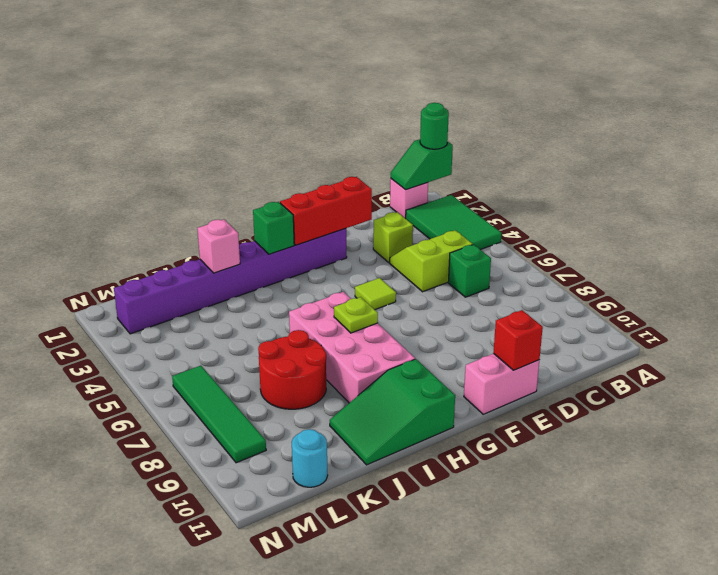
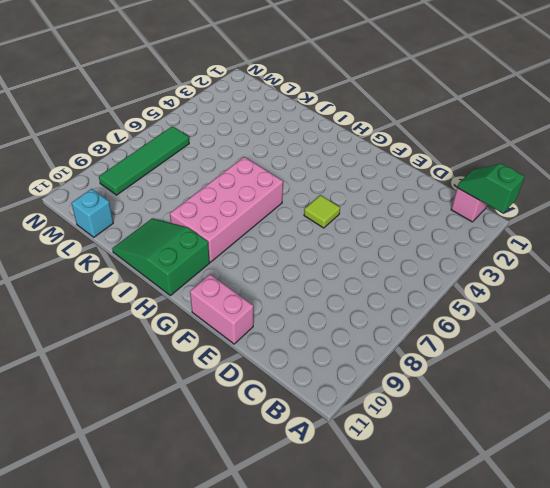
cyan brick L11 level 1 -> cyan round brick L11 level 1
none -> green tile A2:B4 level 1
none -> lime slope C4:D5 level 1 top 5
none -> green brick C6 level 1

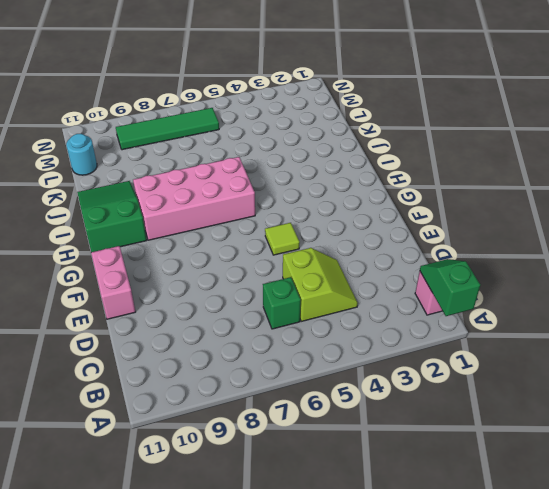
none -> green tile A2:B4 level 1
none -> lime brick D3 level 1
none -> purple brick F2:M2 level 1

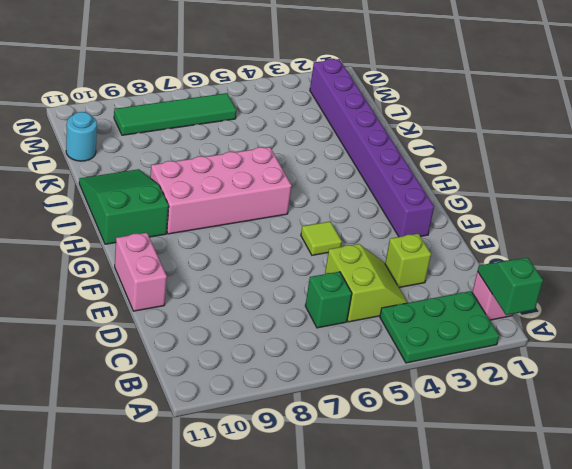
green plate A2:B4 level 1 -> green tile A2:B4 level 1
none -> red round brick J7:K8 level 1
none -> red brick E2:G2 level 2
none -> red brick E11 level 2

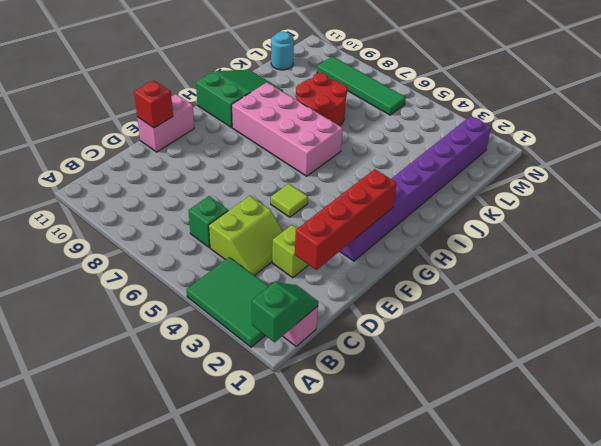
red brick D2:G2 level 2 -> red brick E2:G2 level 2
none -> green brick H2 level 2
none -> lime plate H7 level 2
none -> pink brick J2 level 2

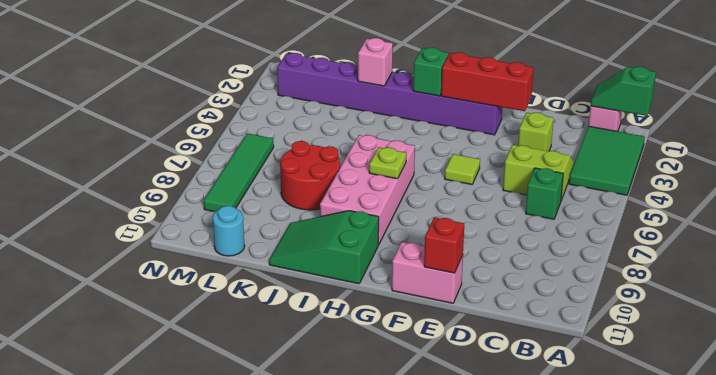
none -> green round brick A1 level 3

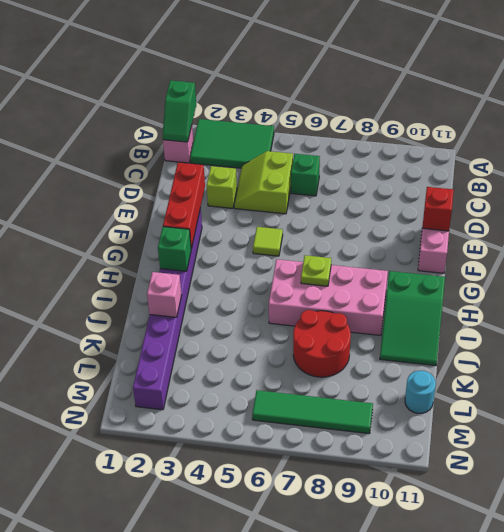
none -> green round brick A1 level 3

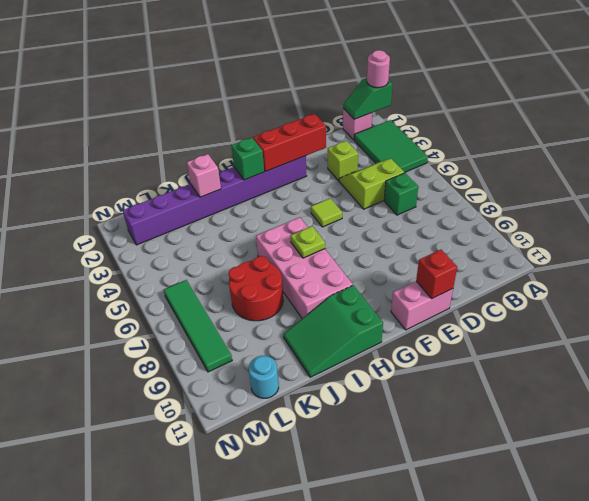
pink round brick A1 level 3 -> green round brick A1 level 3

